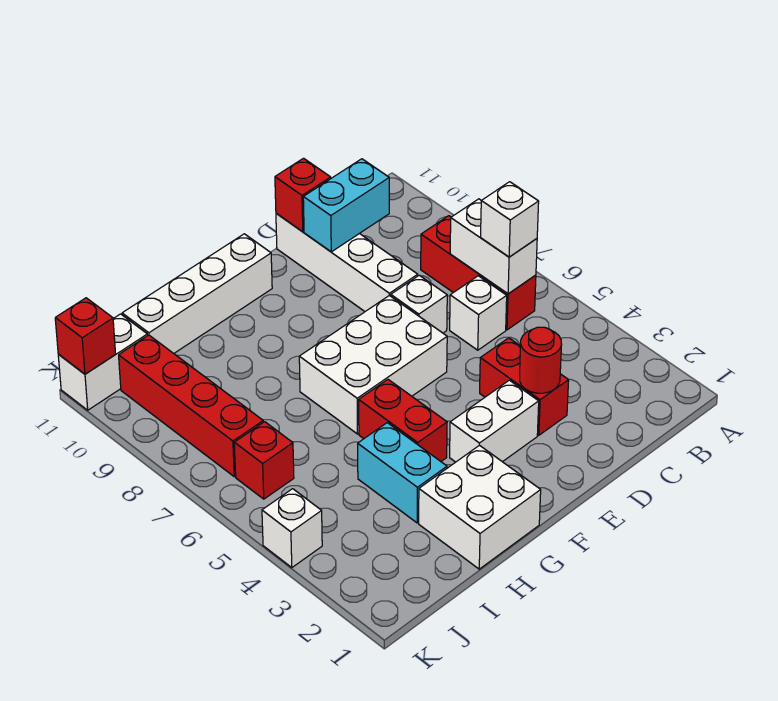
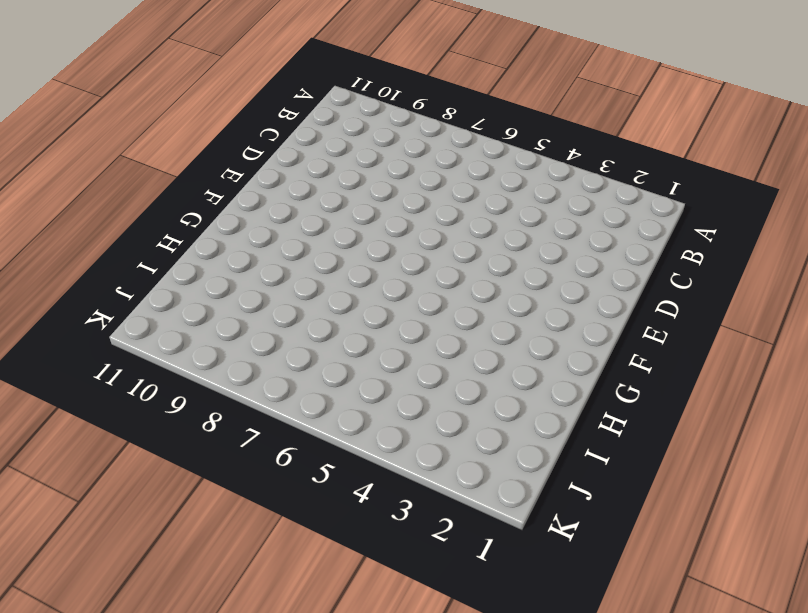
none -> red brick B6:B8 level 1
none -> white brick C6 level 1
none -> red brick D3:D4 level 1

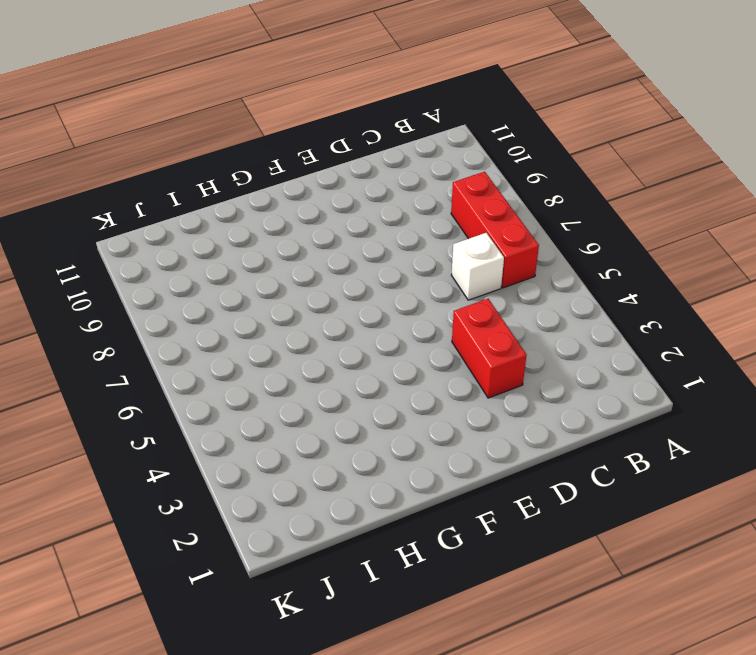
none -> white brick D7 level 1
none -> white brick D8:D11 level 1
none -> white brick E3:F3 level 1

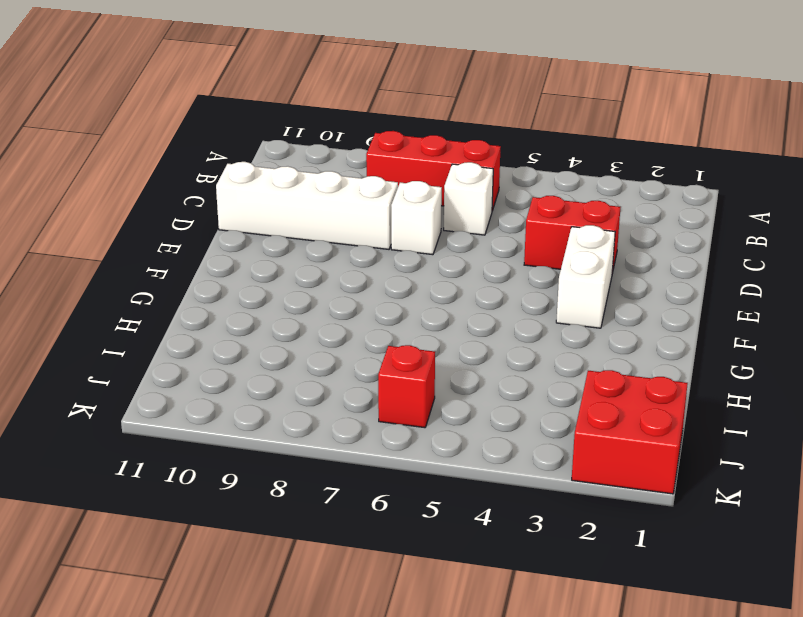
red brick J1:K2 level 1 -> none
none -> white brick E6:G7 level 1
none -> white brick F11:I11 level 1
none -> white brick G1:H2 level 1

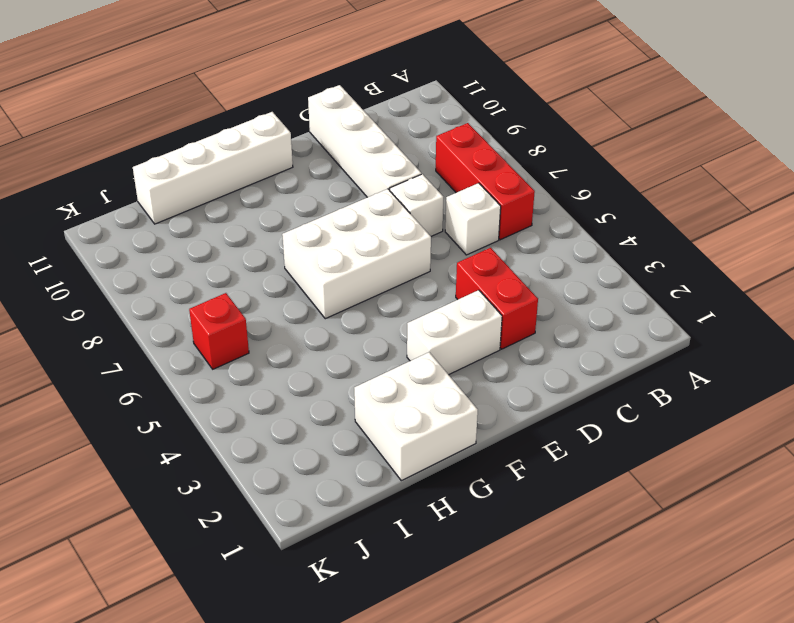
none -> red brick G4:G5 level 1
none -> cyan brick H3:H4 level 1
none -> red brick J7:J10 level 1

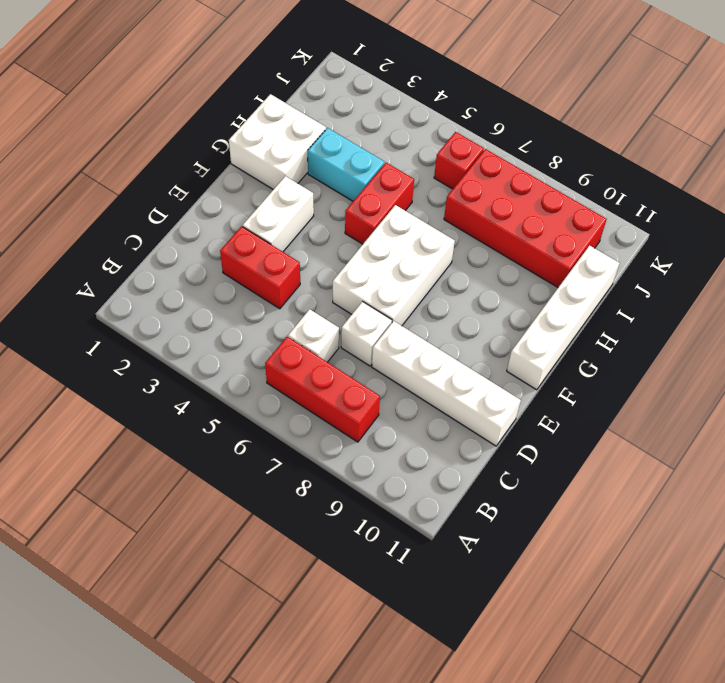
red brick G5:H5 level 1 -> red brick G4:G5 level 1
red brick I7:J10 level 1 -> red brick J7:J10 level 1
none -> white brick J11:K11 level 1
none -> white brick K4 level 1
none -> white brick B6:B7 level 2

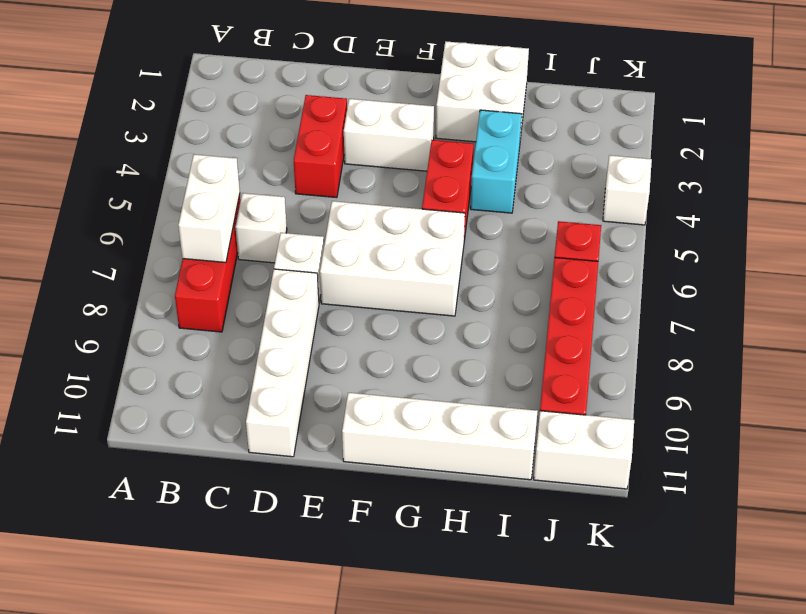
none -> cyan brick C10:D10 level 2
none -> red round brick D3 level 2
none -> red brick D11 level 2

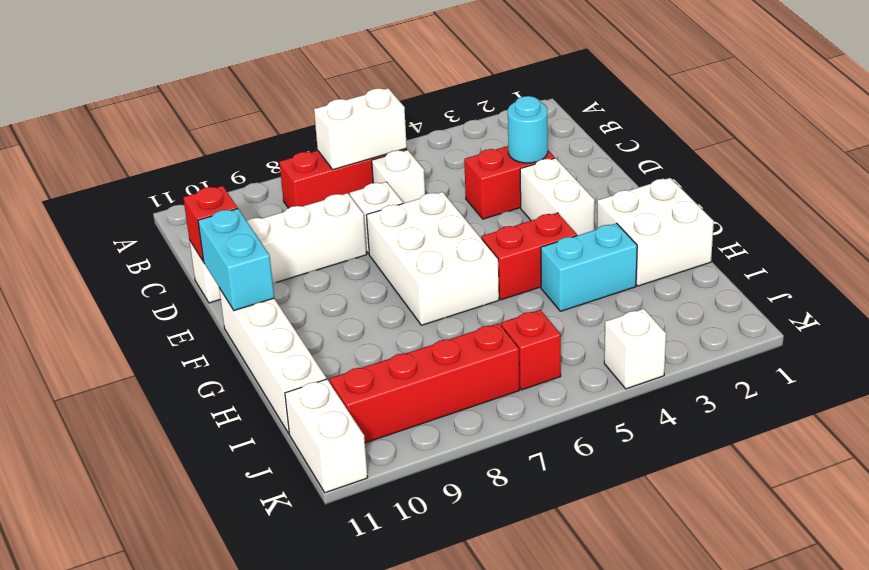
cyan round brick D3 level 2 -> red round brick D3 level 2
cyan brick E11:F11 level 2 -> cyan brick C10:D10 level 2
none -> red brick K11 level 2
none -> white brick B6 level 3

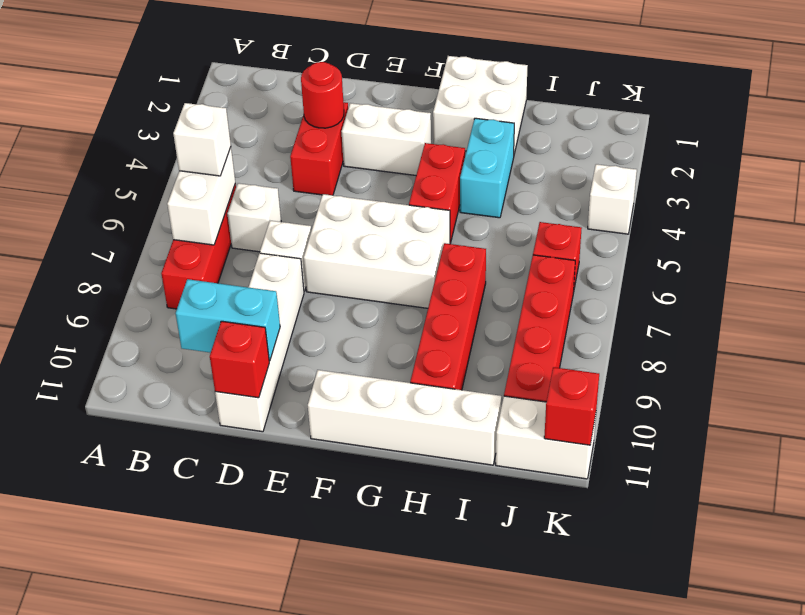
red brick H7:H10 level 1 -> none

